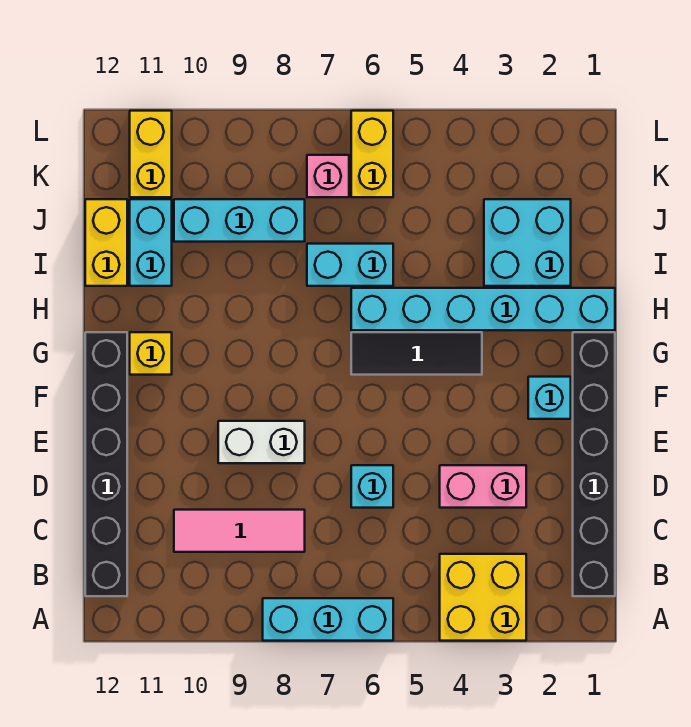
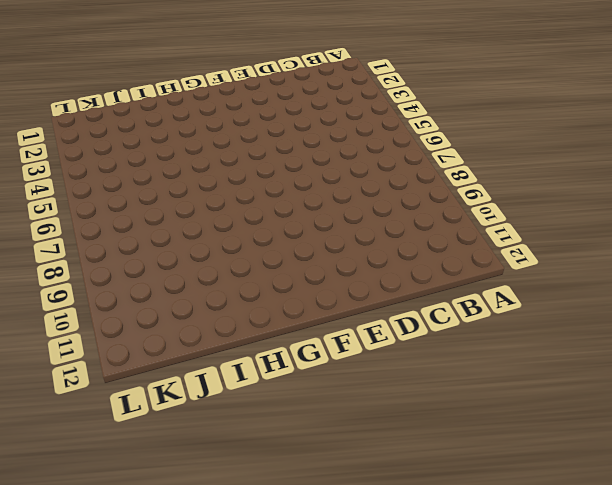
none -> yellow brick A3:B4 level 1
none -> cyan brick A6:A8 level 1
none -> black brick B1:G1 level 1

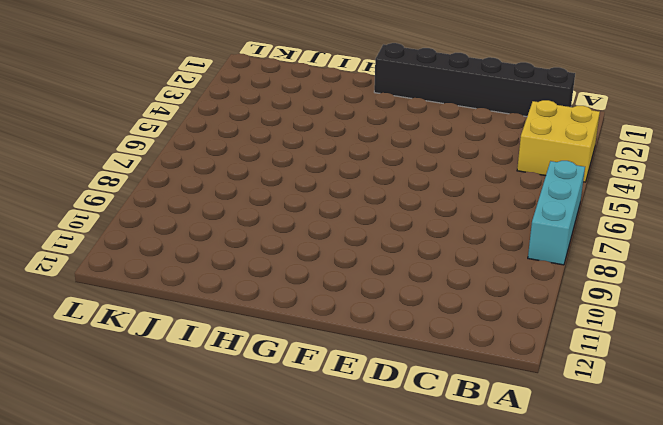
none -> black brick B12:G12 level 1
none -> pink tile C8:C10 level 1
none -> pink brick D3:D4 level 1

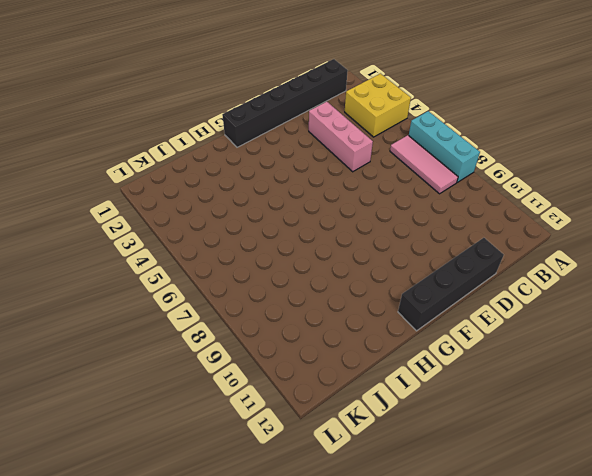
pink tile B6:B8 level 1 -> pink tile C8:C10 level 1
pink brick D3:D5 level 1 -> pink brick D3:D4 level 1
black brick D12:G12 level 1 -> black brick B12:G12 level 1
none -> cyan brick D6 level 1
none -> white brick E8:E9 level 1
none -> cyan brick F2 level 1

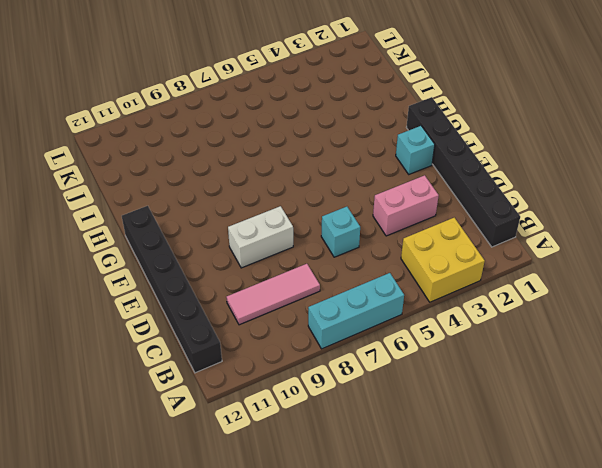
none -> black tile G4:G6 level 1
none -> yellow brick G11 level 1
none -> cyan brick H1:H6 level 1

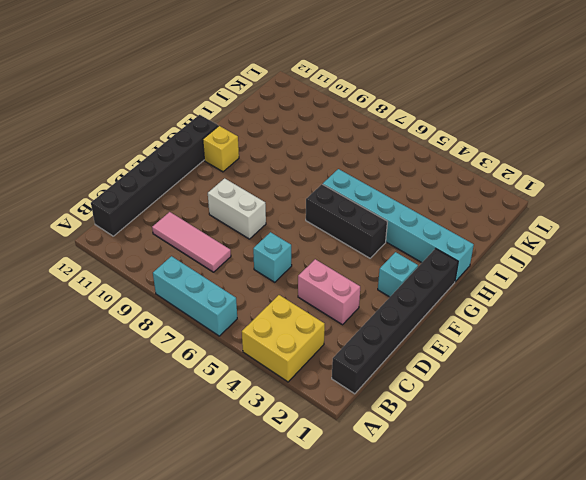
black brick G4:G6 level 1 -> black tile G4:G6 level 1
none -> cyan brick I2:J3 level 1
none -> cyan brick I6:I7 level 1
none -> cyan brick I11:J11 level 1

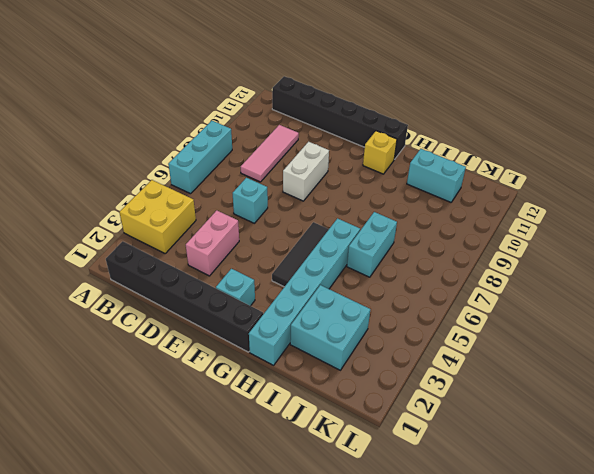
none -> yellow brick I12:J12 level 1
none -> cyan brick J8:J10 level 1
none -> yellow brick K6:L6 level 1

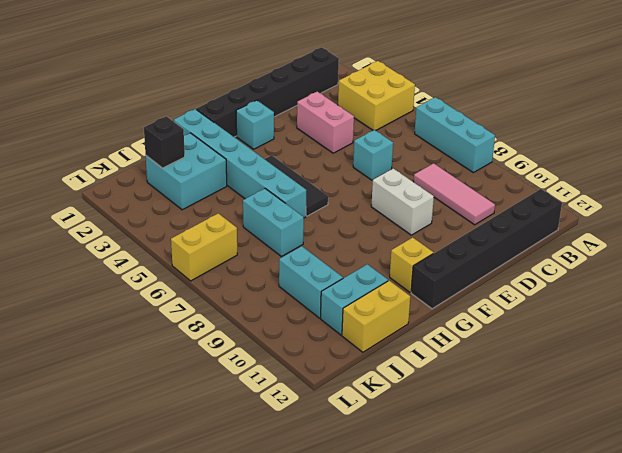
black brick J2 level 2 -> none
cyan brick J9:J10 level 1 -> cyan brick J8:J10 level 1
none -> pink brick K7 level 1
none -> yellow brick K11:L11 level 1

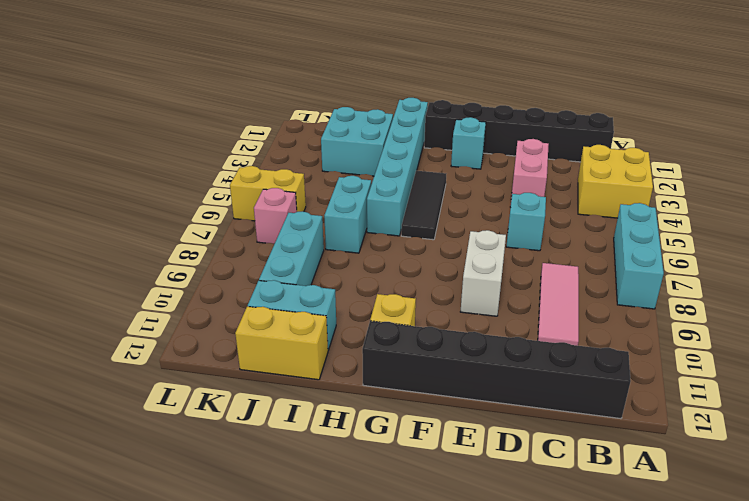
none -> yellow brick K11:L11 level 1

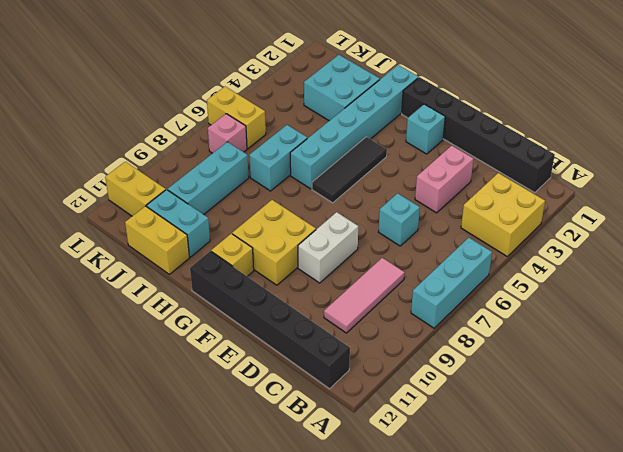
yellow brick F9:G10 level 1 -> none

